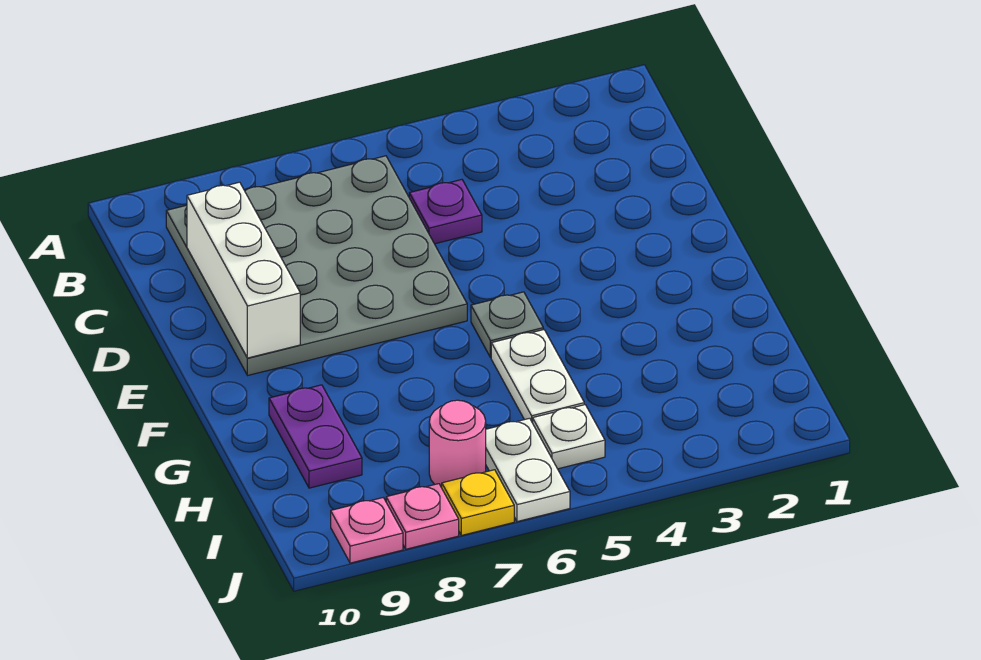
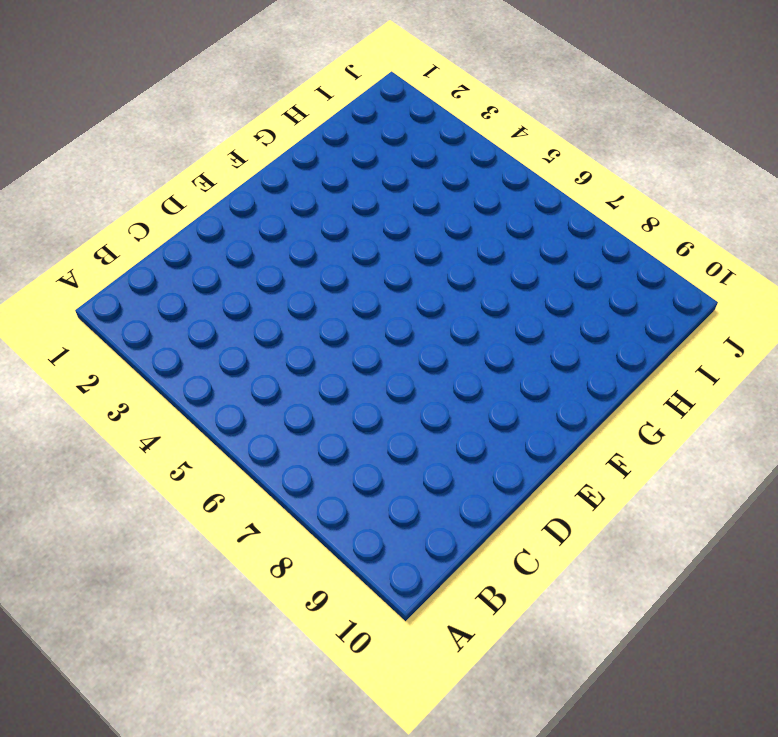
none -> grey plate B6:E9 level 1
none -> purple plate C5 level 1
none -> grey plate F5 level 1

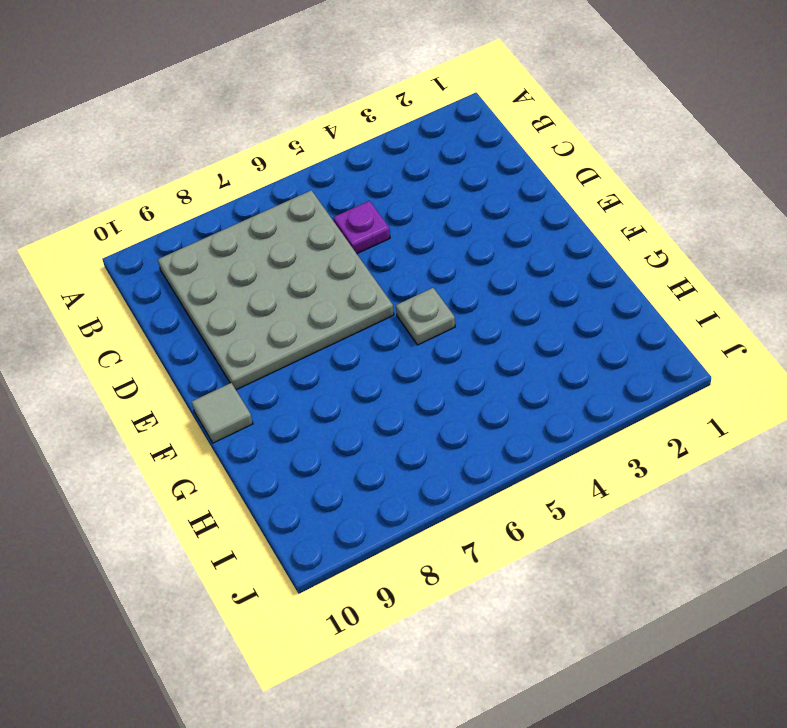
grey tile F10 level 1 -> none
none -> white plate G5:H5 level 1
none -> purple plate G9:H9 level 1
none -> white plate I5 level 1

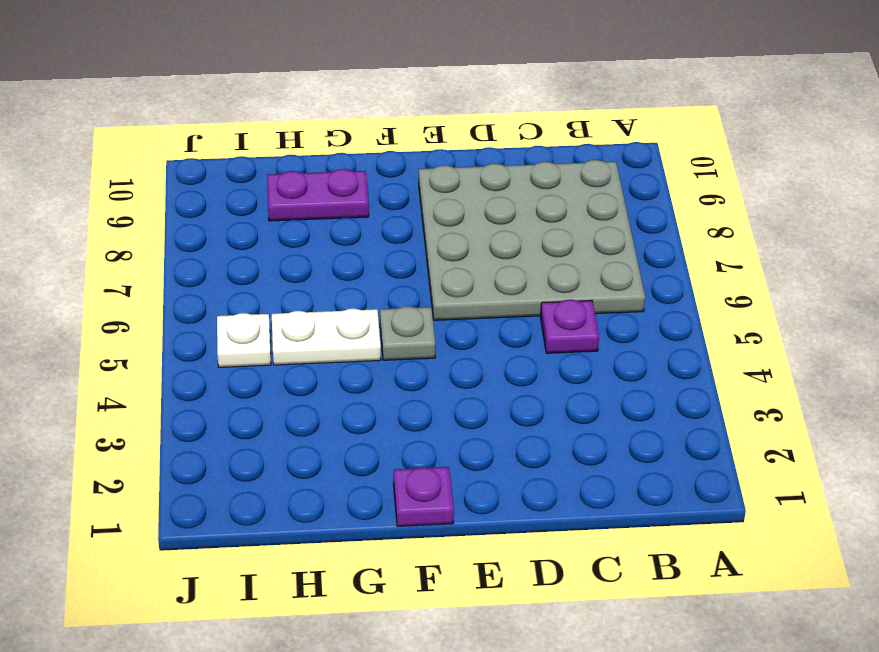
purple plate F1 level 1 -> none
none -> white plate I6:J6 level 1
none -> pink round brick I7 level 1
none -> yellow plate J7 level 1

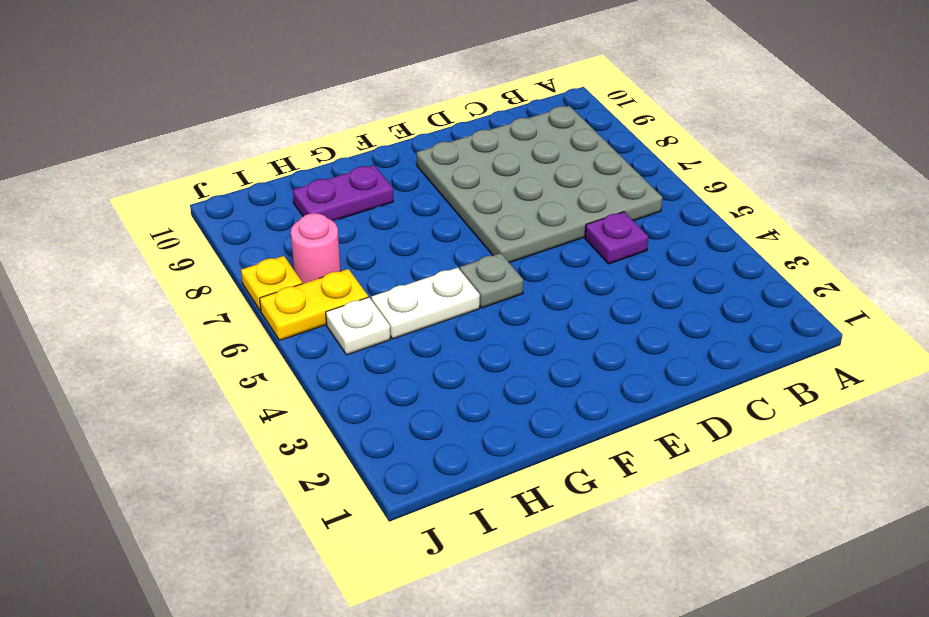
yellow plate I6:J6 level 1 -> white plate I6:J6 level 1
none -> pink plate J8 level 1
none -> pink plate J9 level 1
none -> white brick C9:E9 level 2

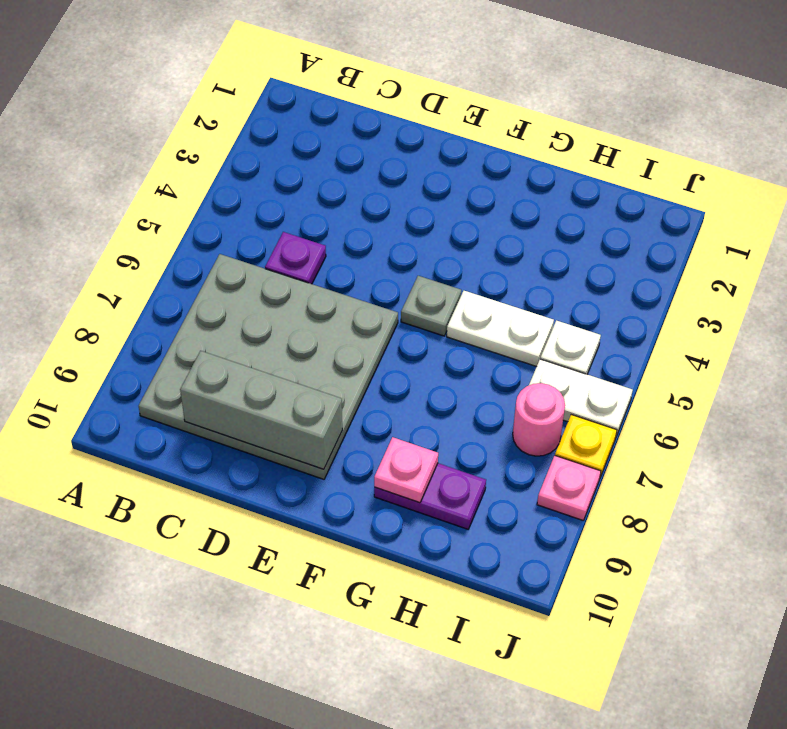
grey brick C9:E9 level 2 -> white brick C9:E9 level 2
pink plate G9 level 2 -> pink plate J9 level 1

